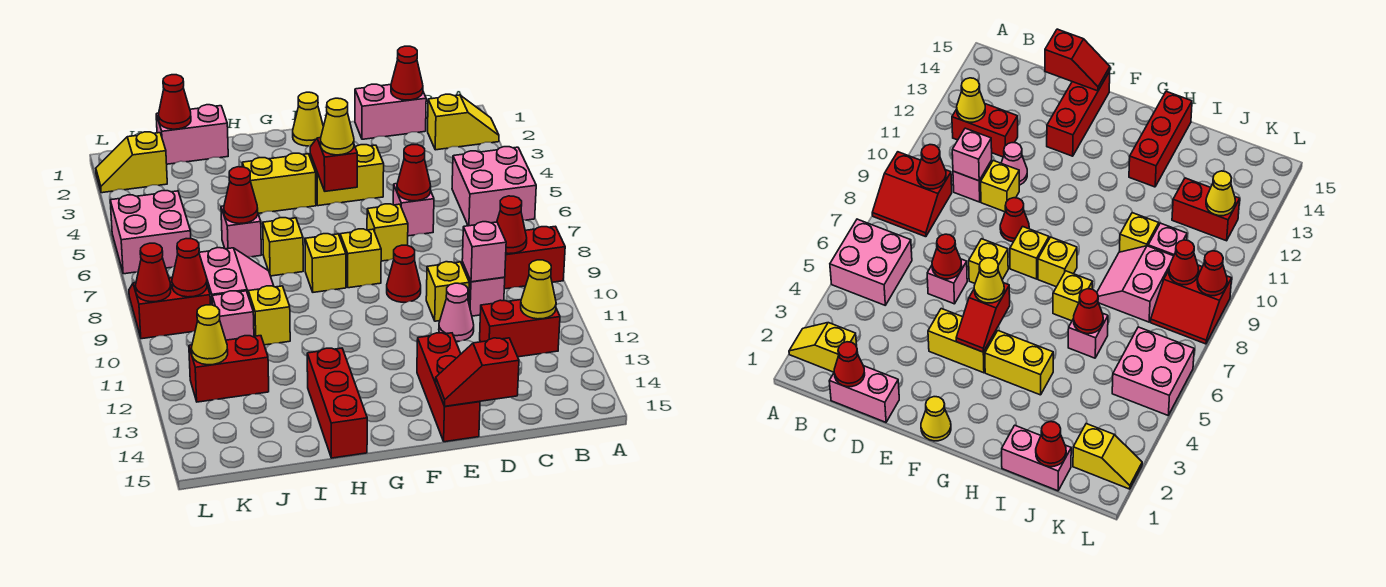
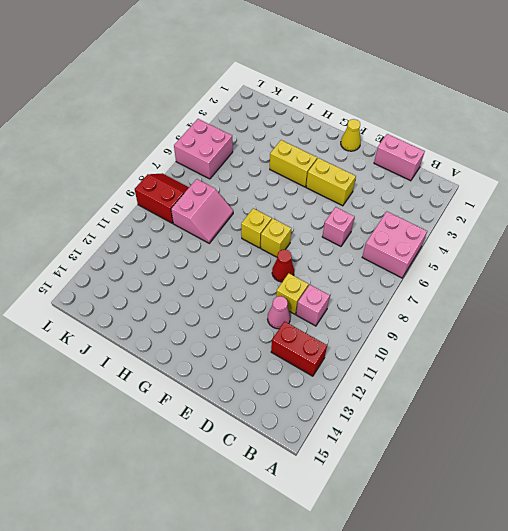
none -> yellow slope A2:B2 level 1 top B
none -> red slope A8:B9 level 1 top 9
none -> yellow brick E7 level 1
none -> red brick E13:E15 level 1

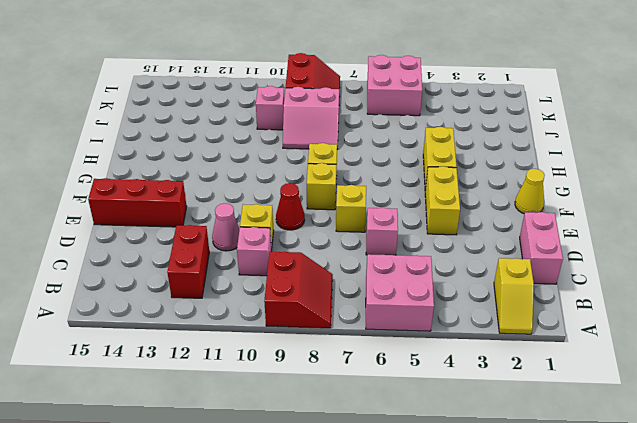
none -> yellow brick H7 level 1
none -> red brick H13:H15 level 1
none -> pink brick I1:J1 level 1
none -> pink brick I6 level 1

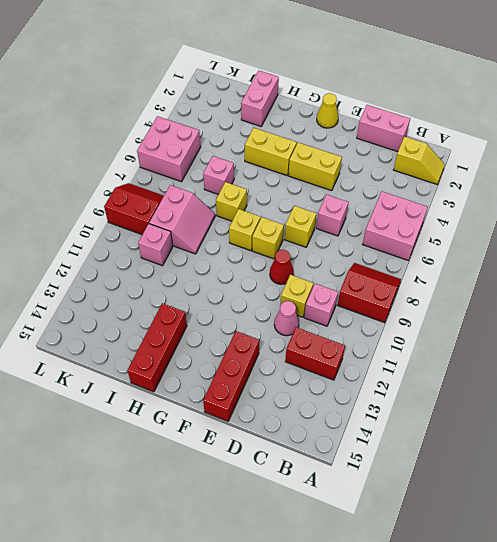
pink brick I1:I2 level 1 -> pink brick I1:J1 level 1
none -> yellow brick I10 level 1
none -> red brick J12:K12 level 1
none -> yellow slope K2:L2 level 1 top K
none -> red cone B9 level 2

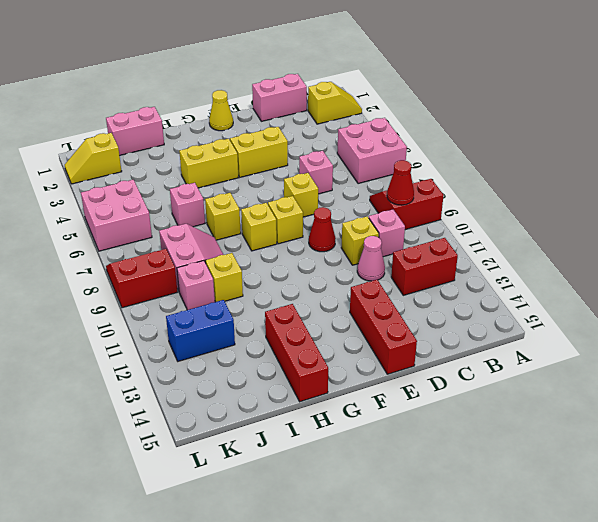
blue brick J12:K12 level 1 -> red brick J12:K12 level 1
none -> yellow cone B12 level 2
none -> red cone C1 level 2
none -> pink brick C10 level 2
none -> red cone D6 level 2

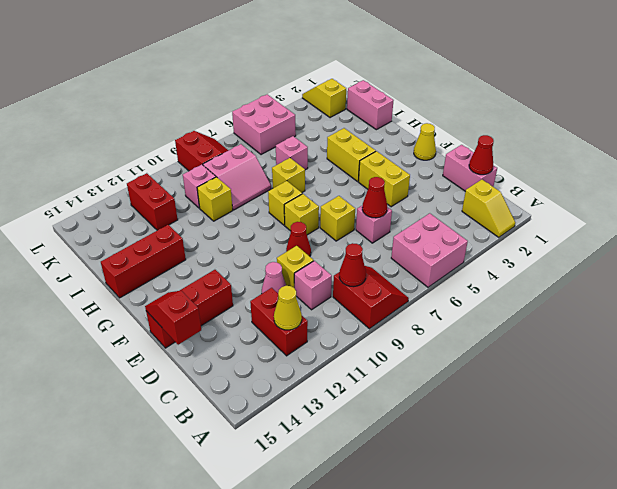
none -> pink brick C10 level 2
none -> red slope F4:F5 level 2 top 5
none -> red cone I6 level 2
none -> red cone J1 level 2

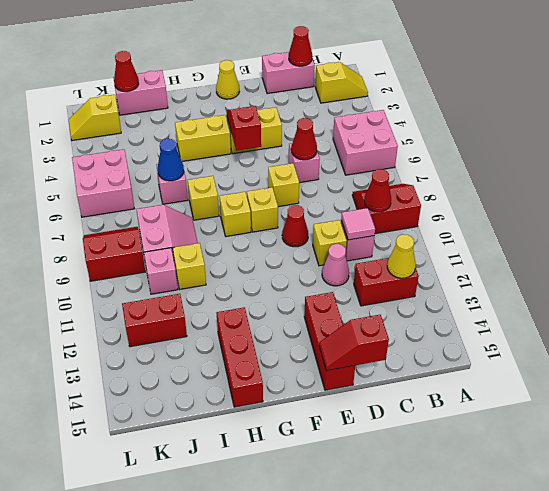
pink tile C10 level 2 -> pink brick C10 level 2
blue cone I6 level 2 -> red cone I6 level 2
none -> red cone K9 level 2
none -> yellow cone K12 level 2
none -> red cone L9 level 2
none -> yellow cone F5 level 3

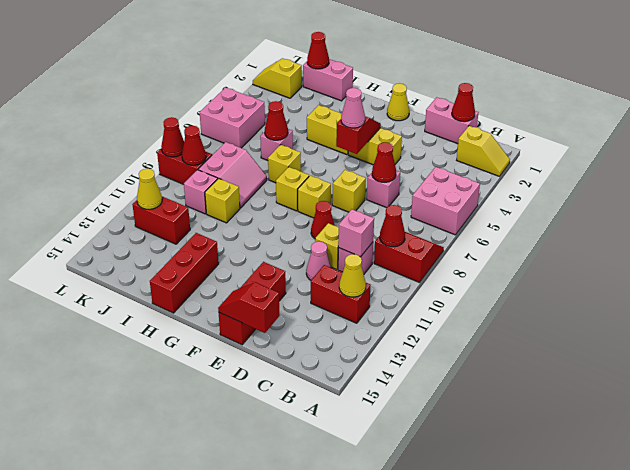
pink cone F5 level 3 -> yellow cone F5 level 3

